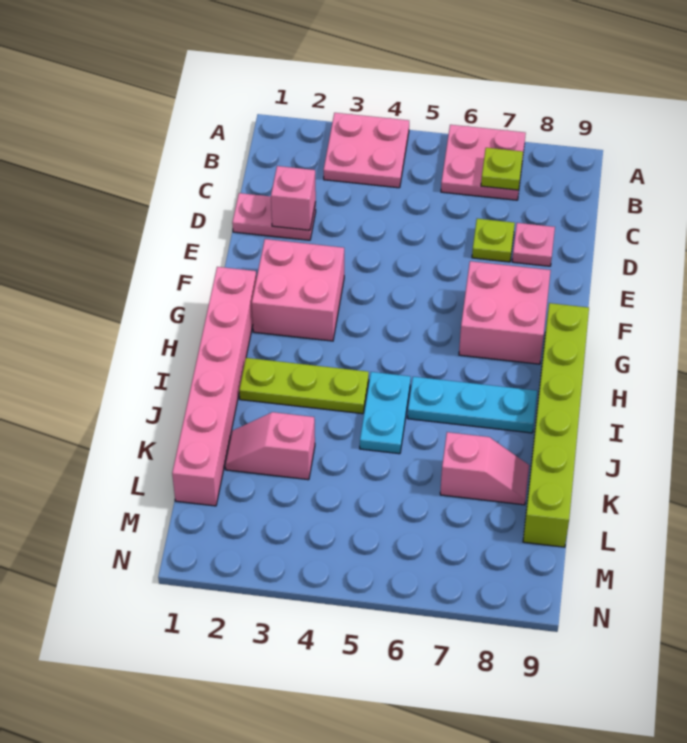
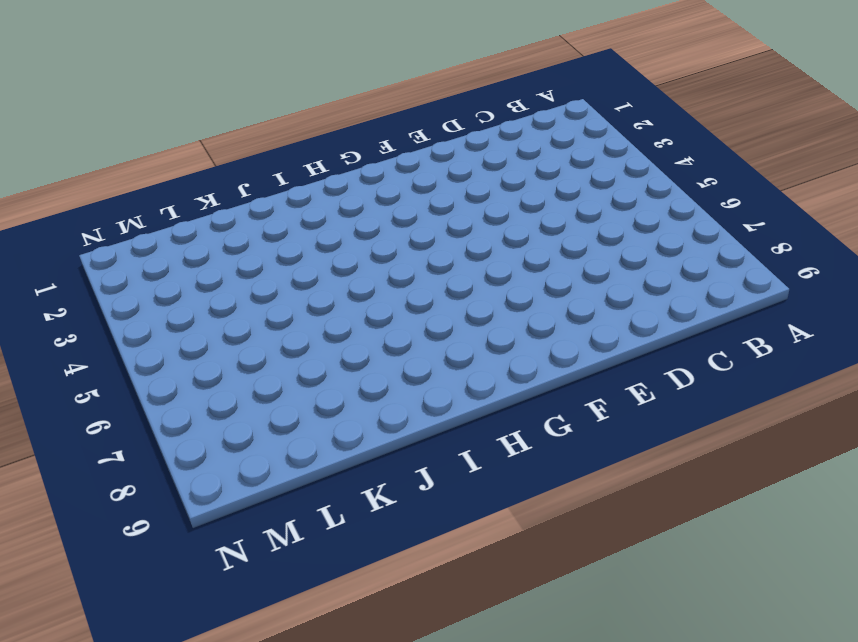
none -> pink plate A3:B4 level 1
none -> pink plate A6:B7 level 1
none -> pink plate D1:D2 level 1

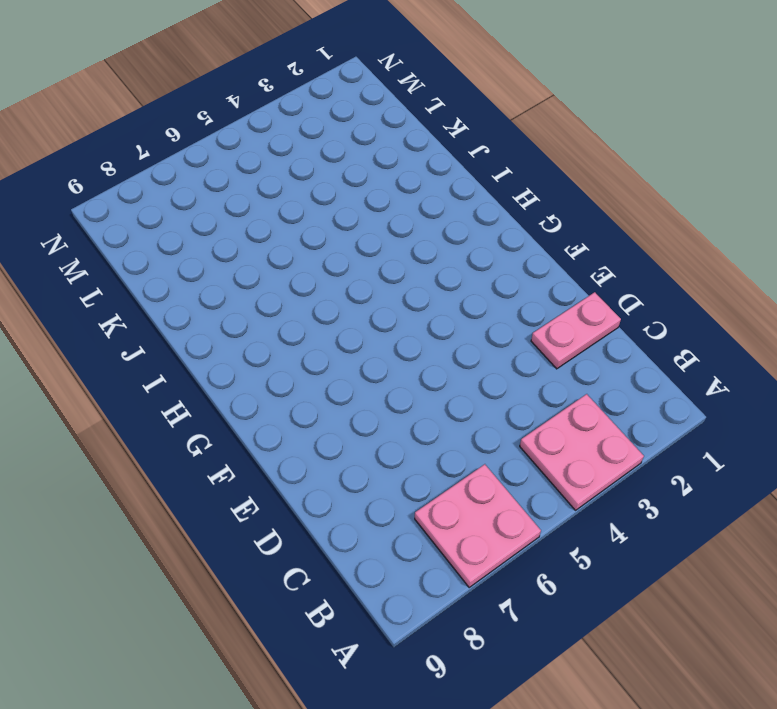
none -> lime plate D7 level 1
none -> pink plate D8 level 1
none -> pink brick F2:G3 level 1

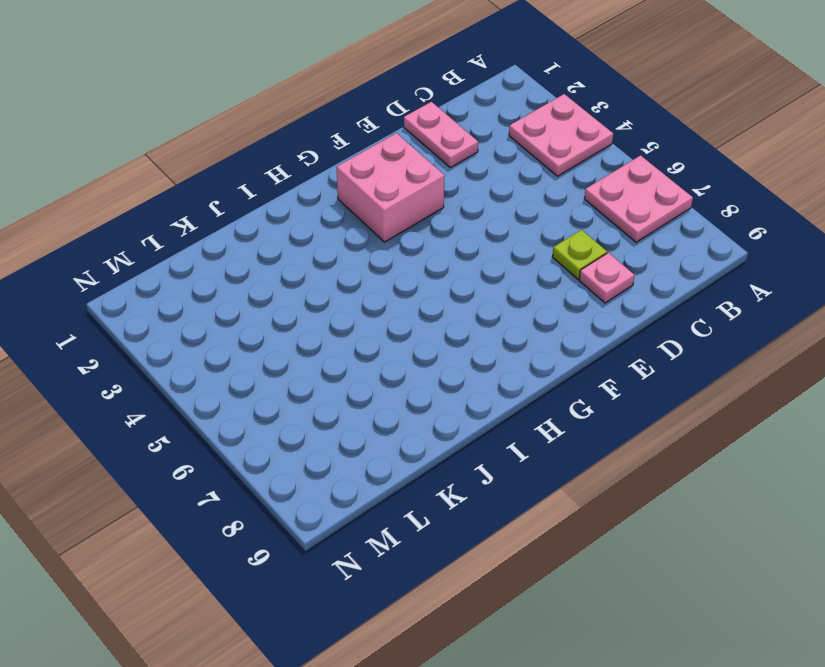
none -> pink brick F7:G8 level 1
none -> pink brick G1:L1 level 1
none -> lime brick G9:L9 level 1

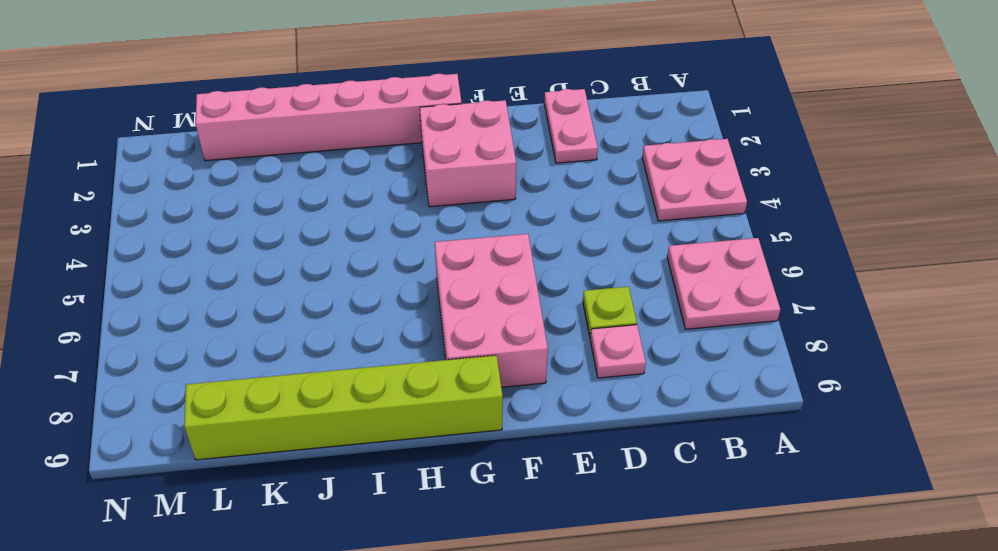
pink brick F6:G8 level 1 -> pink brick F7:G8 level 1
none -> lime plate I2:I4 level 1
none -> cyan plate I5:J5 level 1
none -> cyan plate I6:I8 level 1

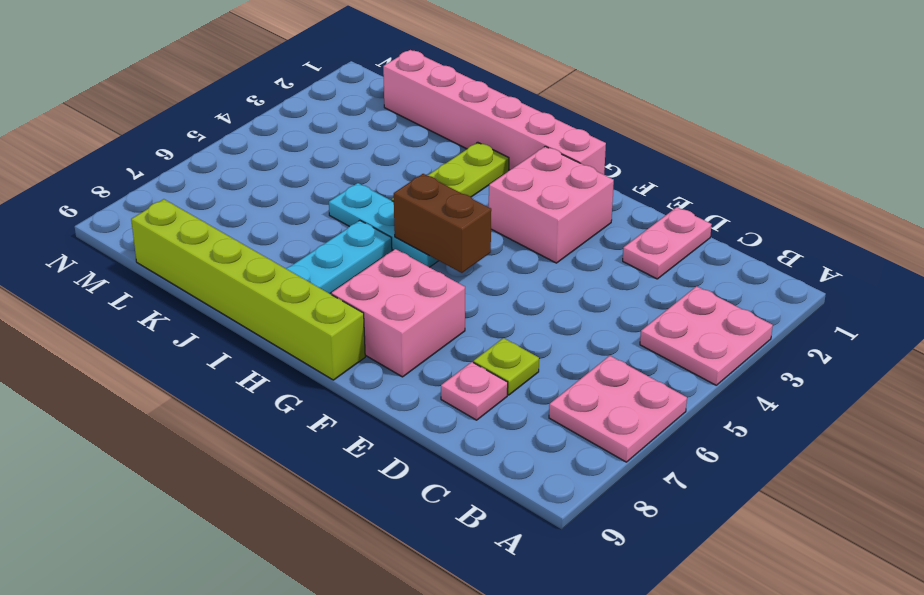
brown brick G5:H5 level 2 -> none
cyan plate H5:J5 level 1 -> cyan plate I5:J5 level 1
none -> pink slope K2:K3 level 1 top 3
none -> pink slope K7:K8 level 1 top 7
none -> lime plate B7 level 2

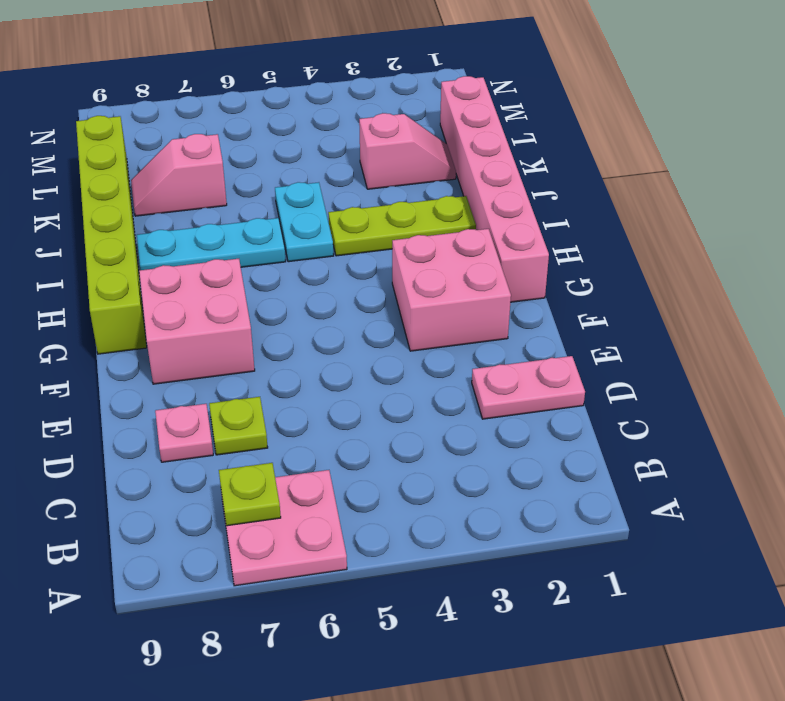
none -> pink plate A3:B4 level 1
none -> pink brick D2 level 2

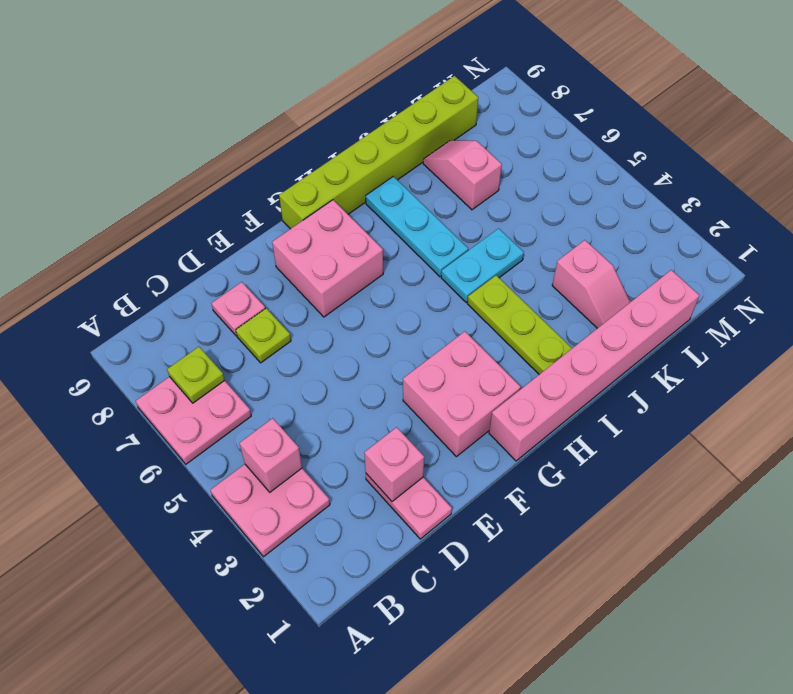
pink brick B4 level 2 -> none

